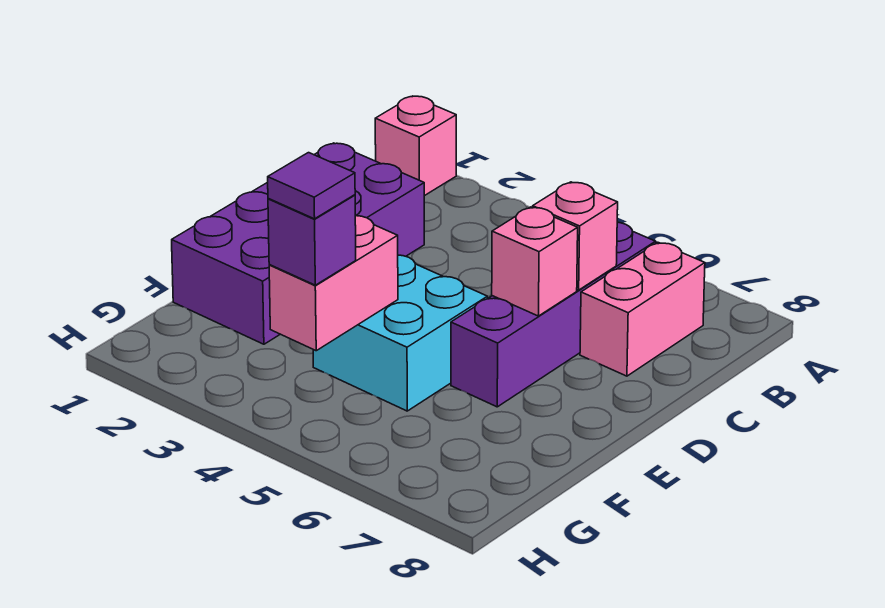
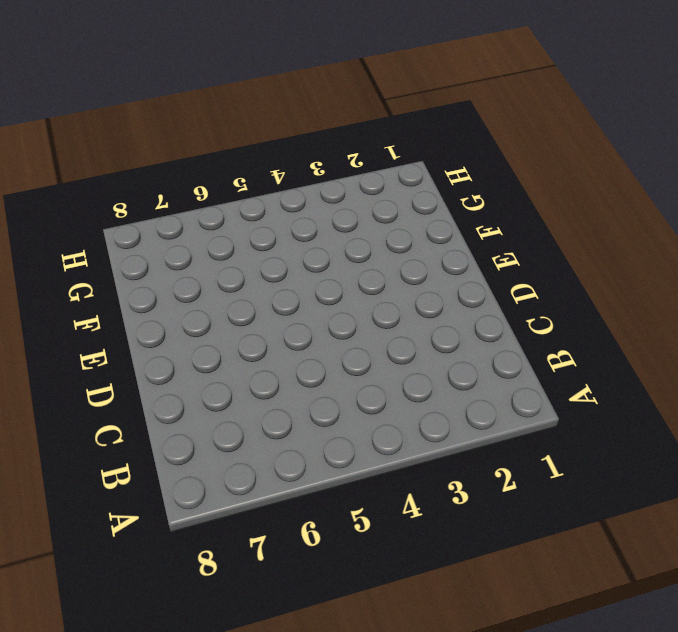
none -> pink brick A1 level 1
none -> purple brick B6:E6 level 1

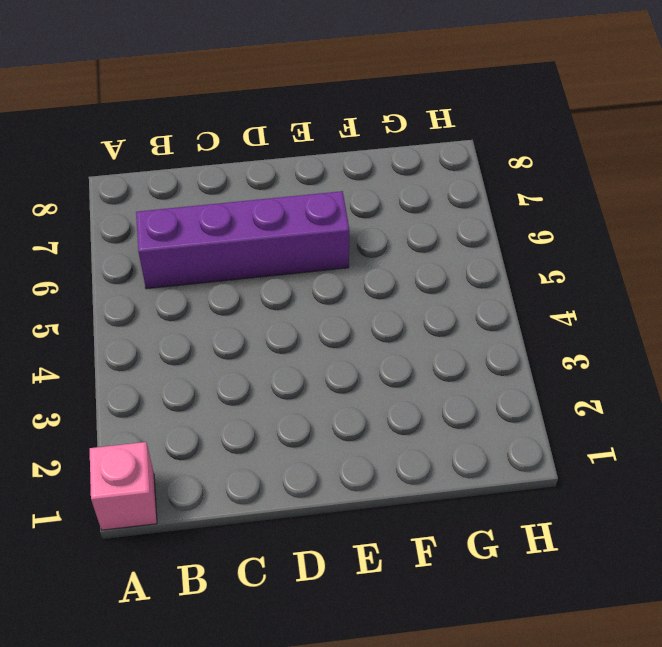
none -> pink brick B7:C7 level 1
none -> purple brick C1:F2 level 1

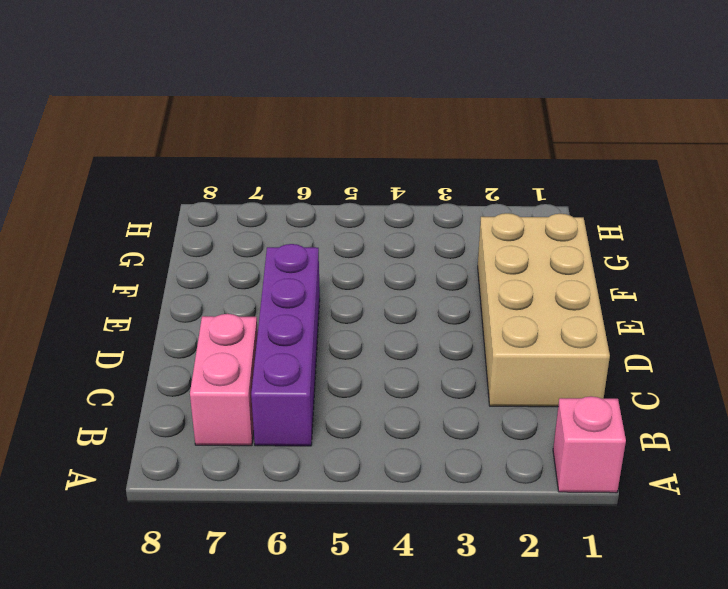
tan brick C1:F2 level 1 -> purple brick C1:F2 level 1
none -> cyan brick E4:F5 level 1
none -> pink brick C6 level 2

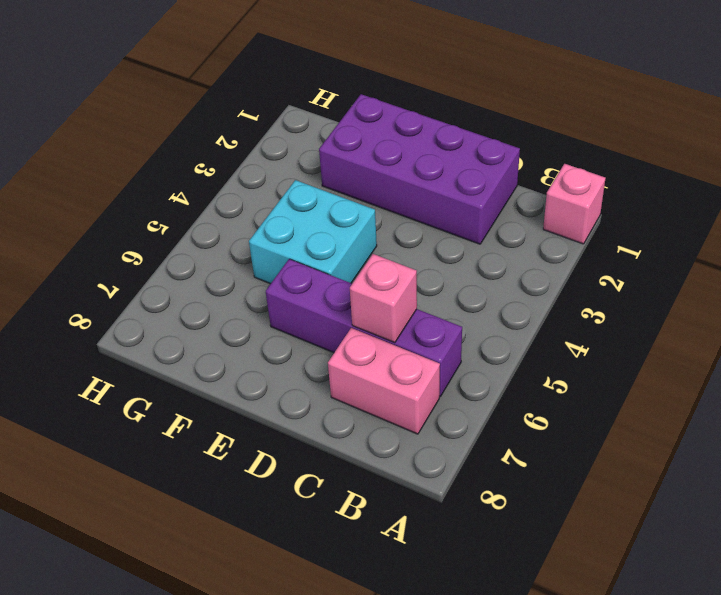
none -> pink brick D6 level 2
none -> pink brick F4:G4 level 2

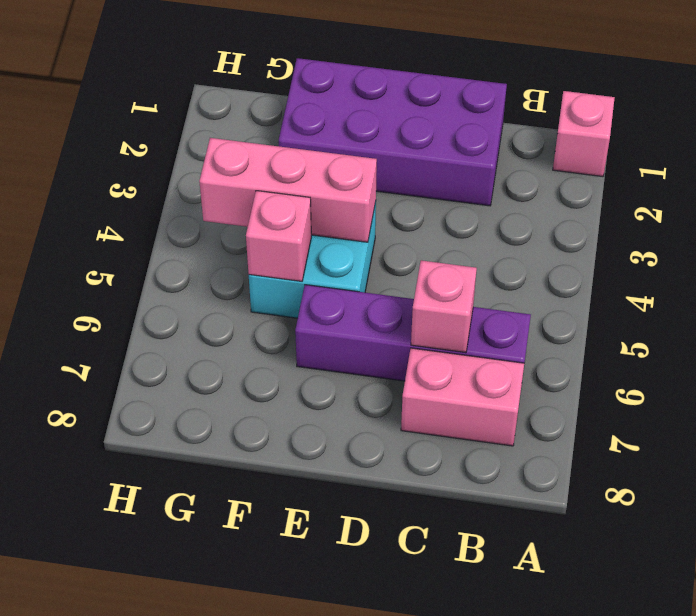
pink brick E4:G4 level 2 -> pink brick F4:G4 level 2
pink brick F5 level 2 -> pink brick D6 level 2
none -> purple brick G4 level 3
none -> purple tile G4 level 4

